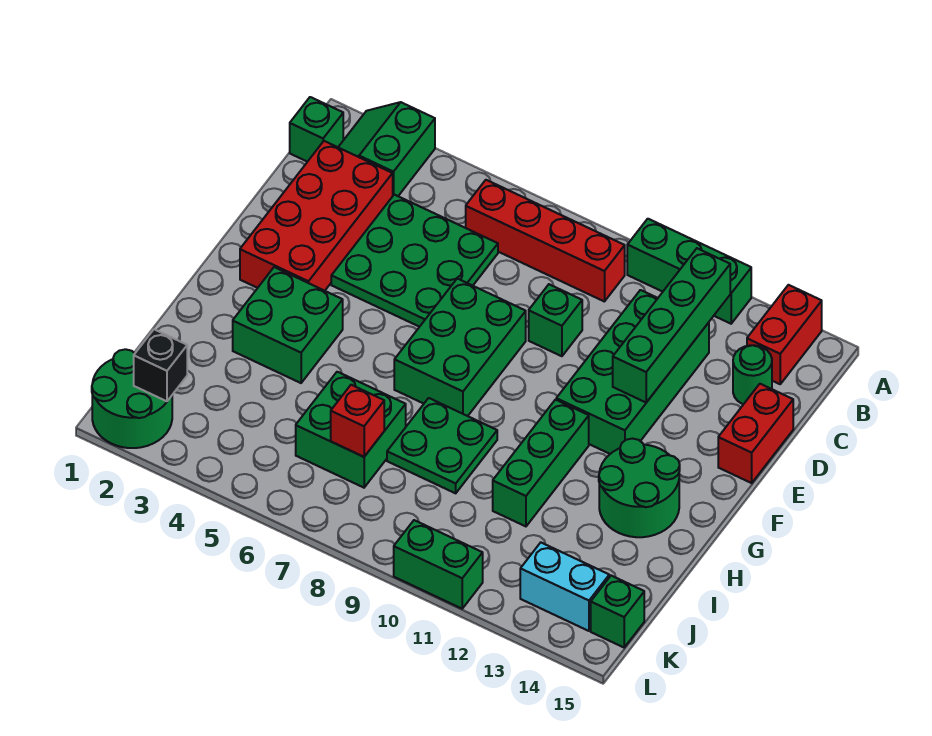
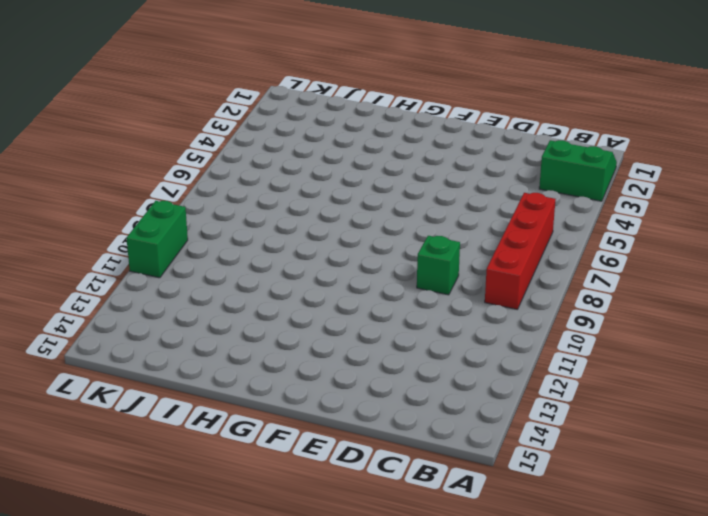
none -> green brick A10:A12 level 1
none -> red brick A14:B14 level 1
none -> green brick B1 level 1

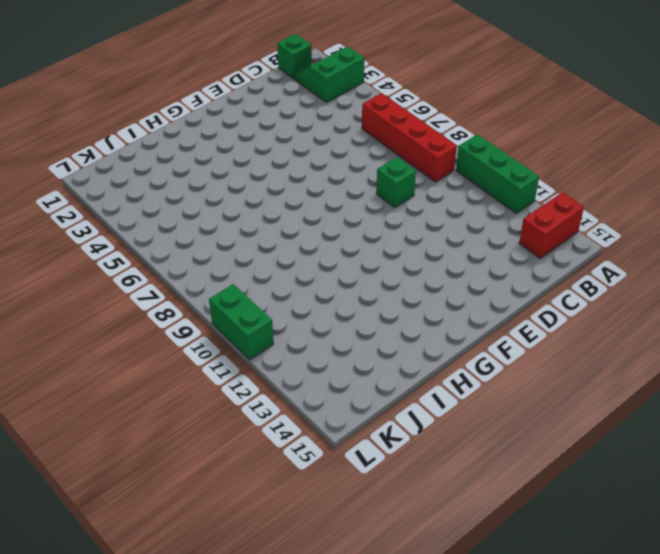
none -> red brick C2:F3 level 1
none -> green plate C4:E6 level 1
none -> green brick C11:F12 level 1

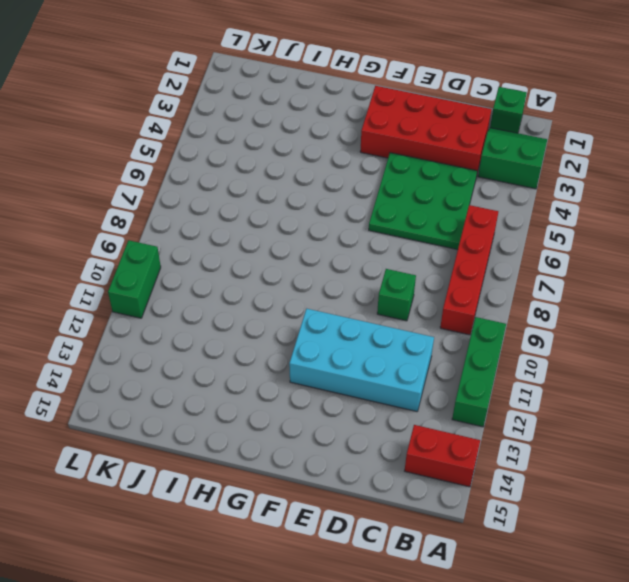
cyan brick C11:F12 level 1 -> green brick C11:F12 level 1
none -> green round brick C14 level 1
none -> red brick D15:E15 level 1
none -> green brick E7:G8 level 1

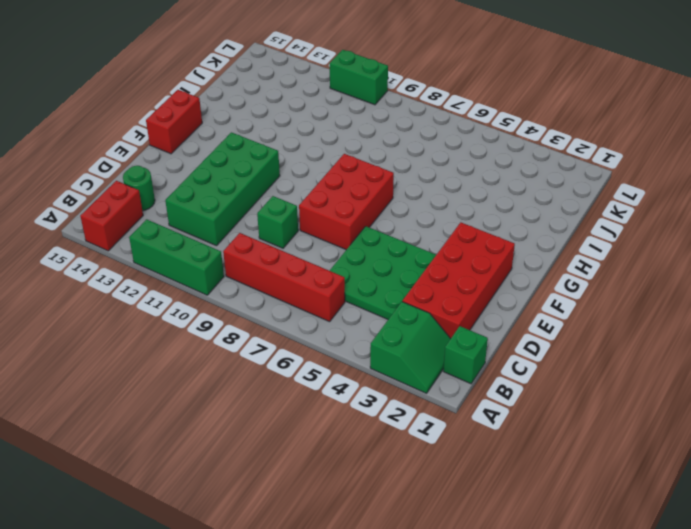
red brick E7:G8 level 1 -> green brick E7:G8 level 1
red brick F15:G15 level 1 -> red brick D15:E15 level 1
none -> green brick G3:H4 level 1
none -> green brick G11:I11 level 1
none -> green round brick G13:H14 level 1

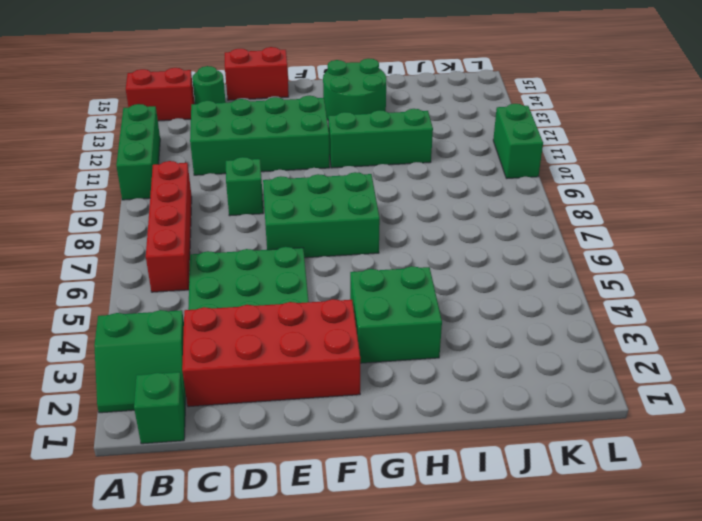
none -> green plate H8:I9 level 1
none -> green brick I6:J7 level 1
none -> green round brick K1:L2 level 1

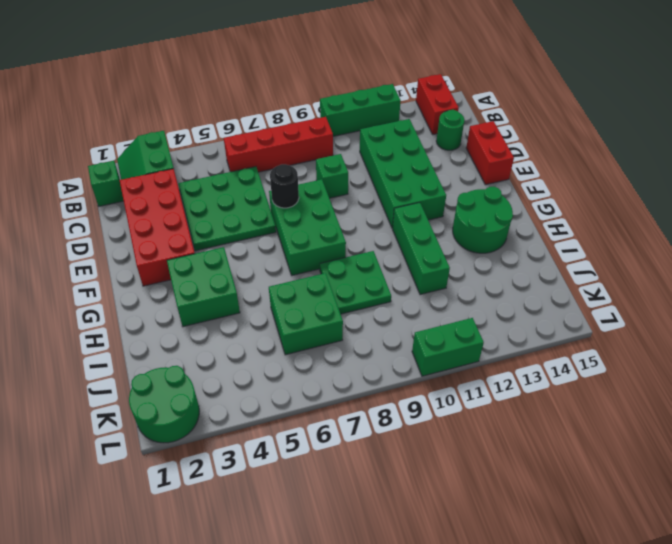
black round brick E7 level 2 -> none
none -> cyan brick K13:K14 level 1
none -> green brick K15 level 1
none -> green brick B12:E12 level 2

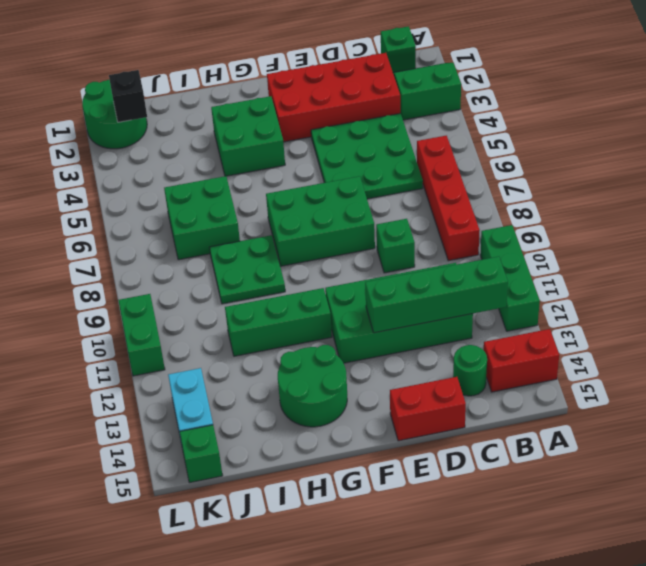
none -> red brick J7 level 2

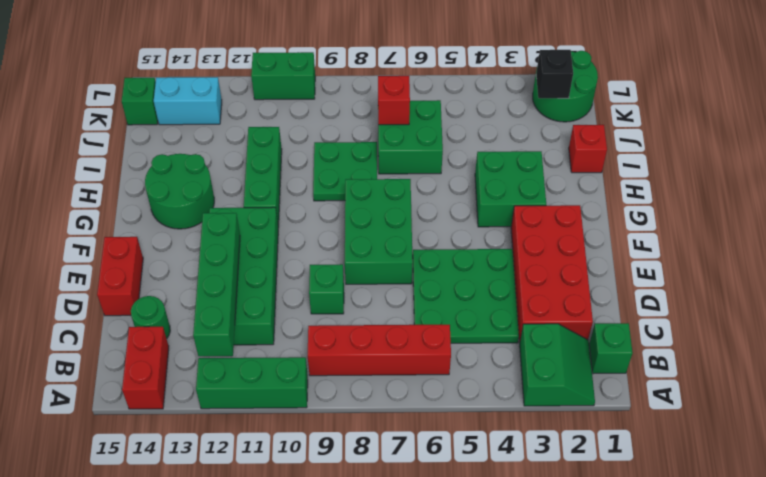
red brick I1 level 1 -> none

